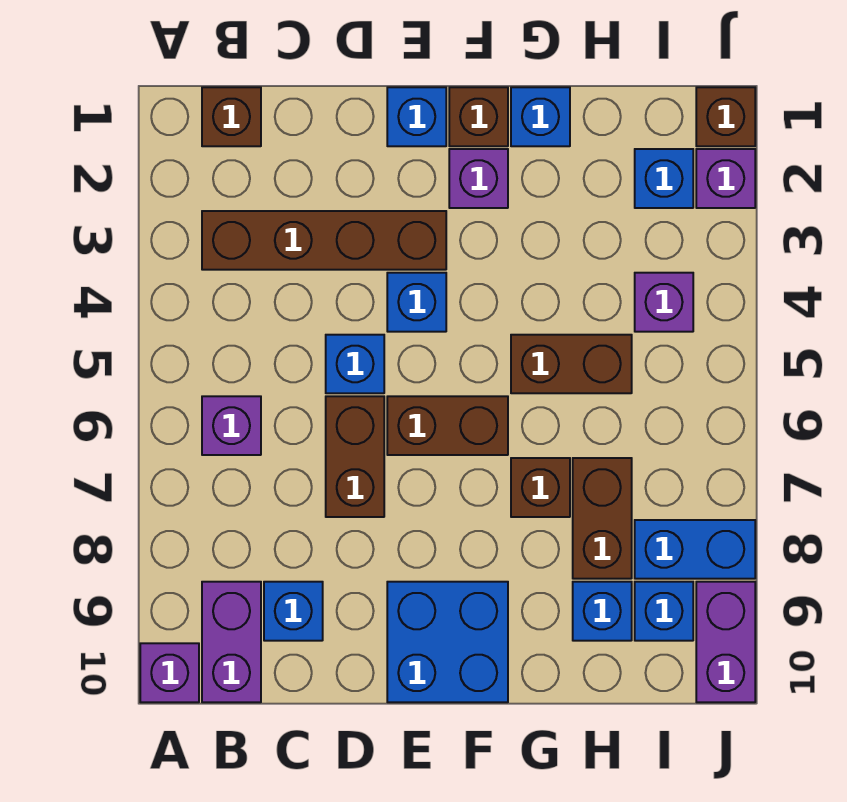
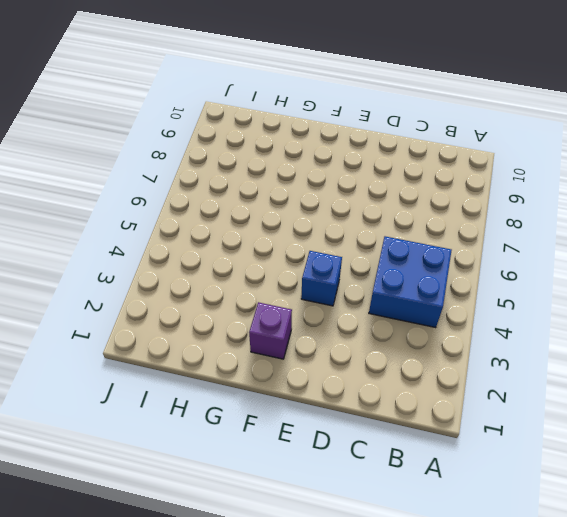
blue brick B4:C5 level 1 -> blue brick E9:F10 level 1
none -> purple brick A10 level 1
none -> brown brick B1 level 1
none -> brown brick B3:E3 level 1

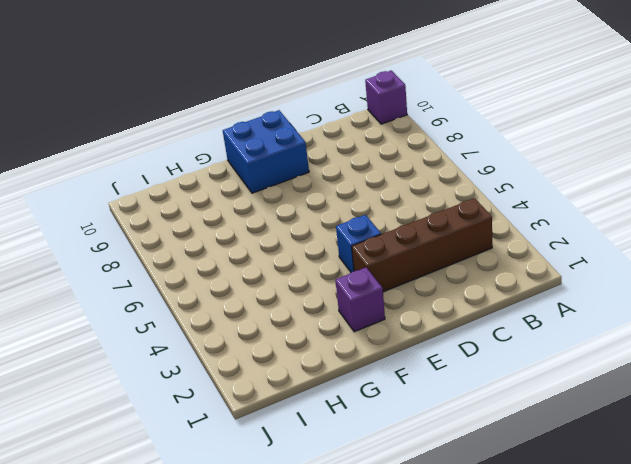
none -> brown brick B1 level 1
none -> purple brick B6 level 1
none -> purple brick B9:B10 level 1

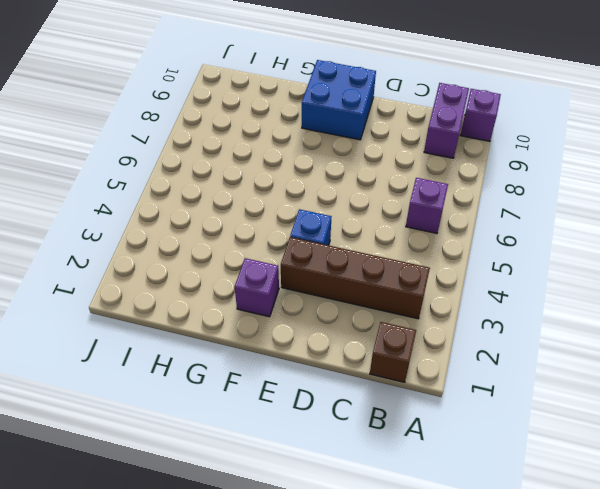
none -> blue brick C9 level 1
none -> blue brick D5 level 1
none -> brown brick D6:D7 level 1

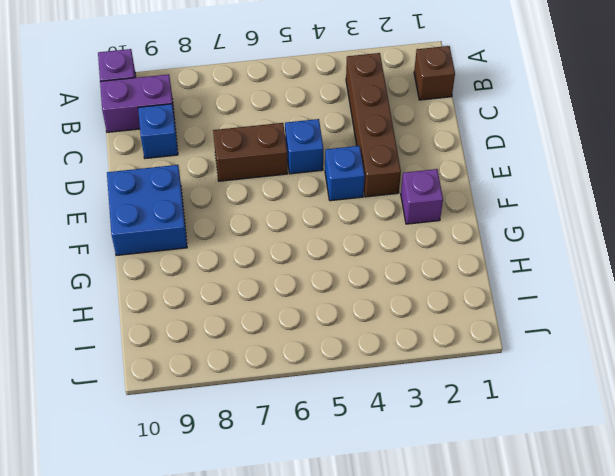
none -> purple brick B6 level 1
none -> blue brick E1 level 1
none -> brown brick E6:F6 level 1

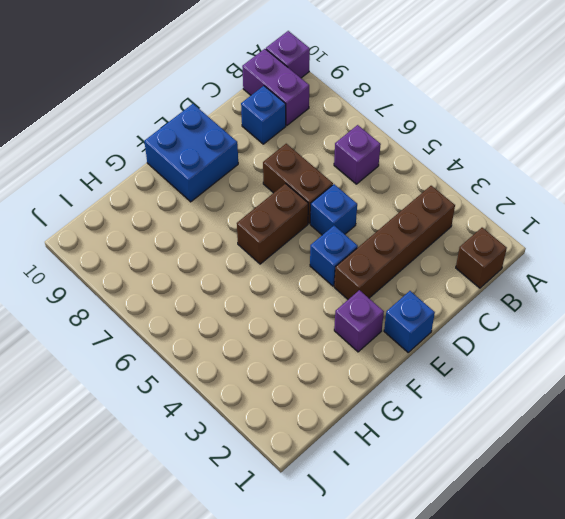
none -> brown brick F1 level 1
none -> blue brick G1 level 1
none -> brown brick G5:H5 level 1

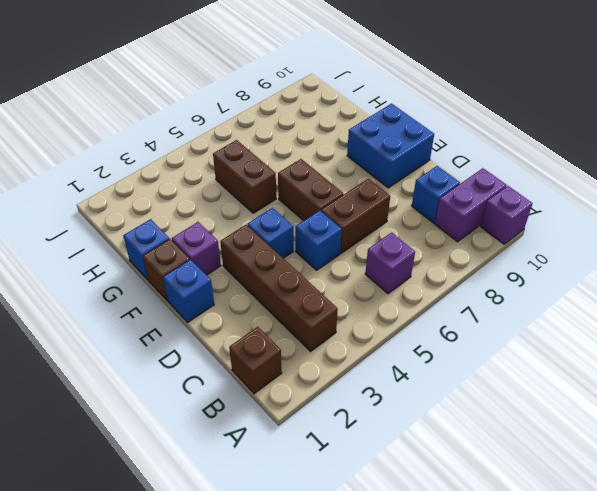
none -> brown brick G7 level 1
none -> brown brick H7:H8 level 1
none -> blue brick H9 level 1

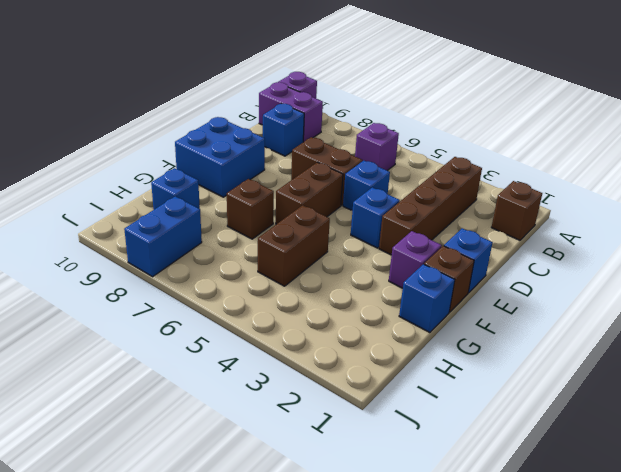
none -> brown brick H7:H8 level 1
none -> blue brick I2 level 1
none -> purple brick I4 level 1

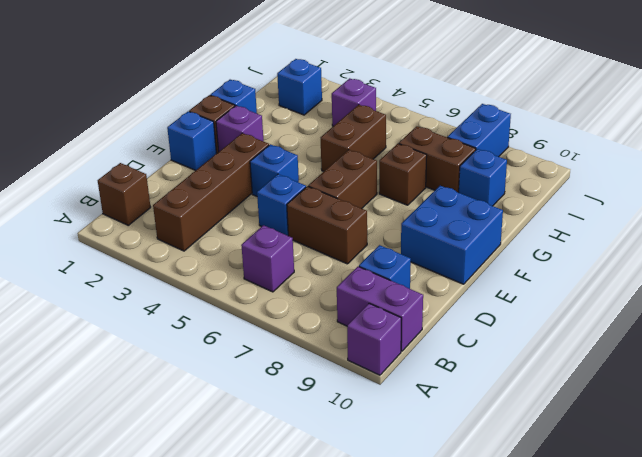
none -> blue brick I9 level 1
none -> brown brick J1 level 1
none -> purple brick J2 level 1

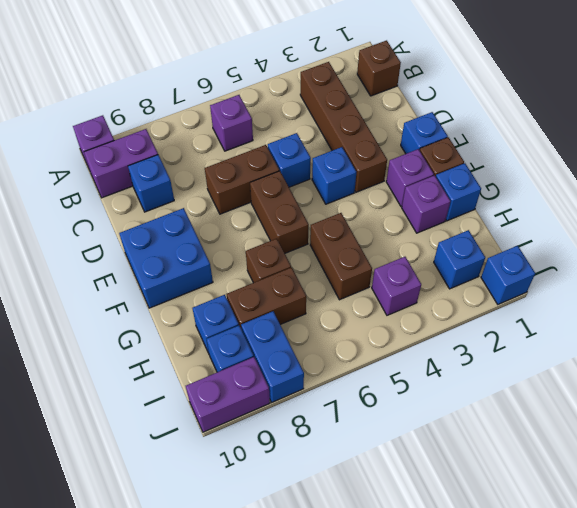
purple brick G2 level 1 -> purple brick J2 level 1
blue brick J1 level 1 -> brown brick J1 level 1

